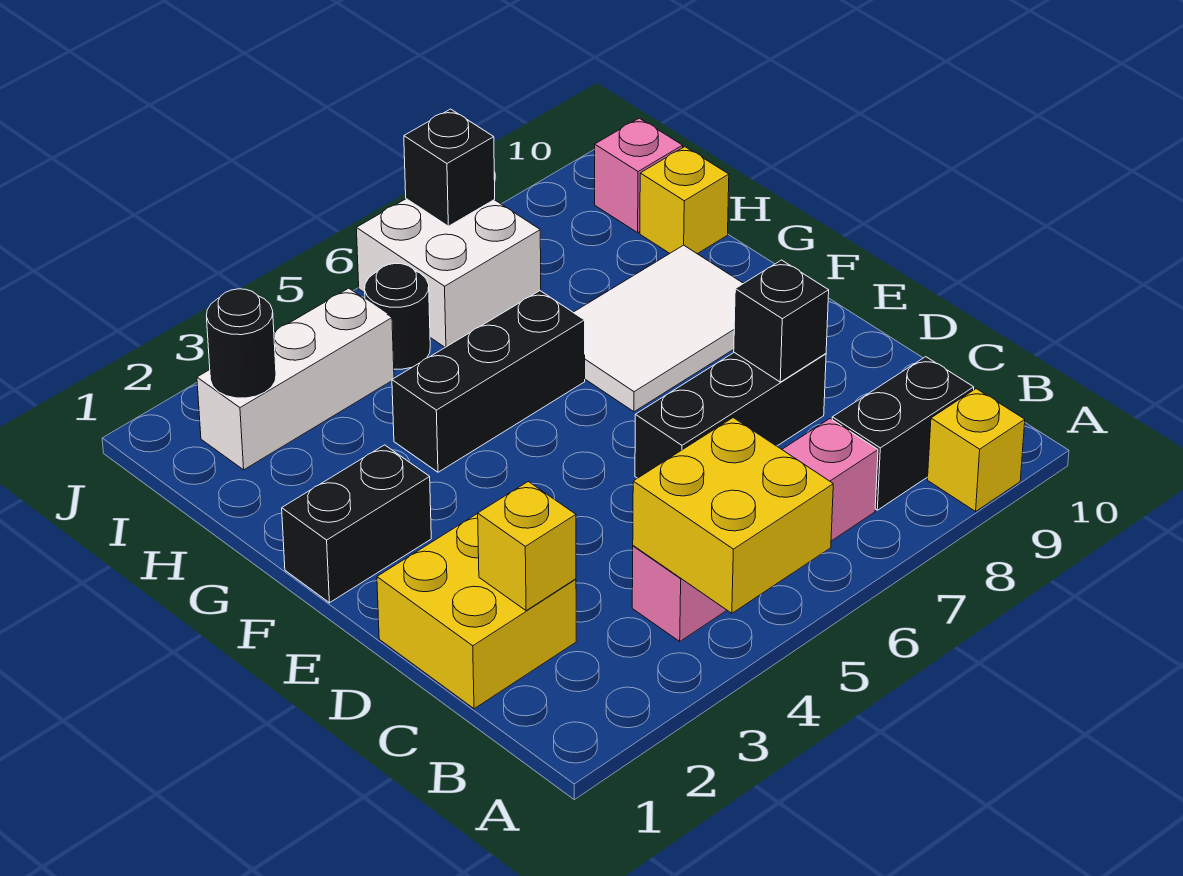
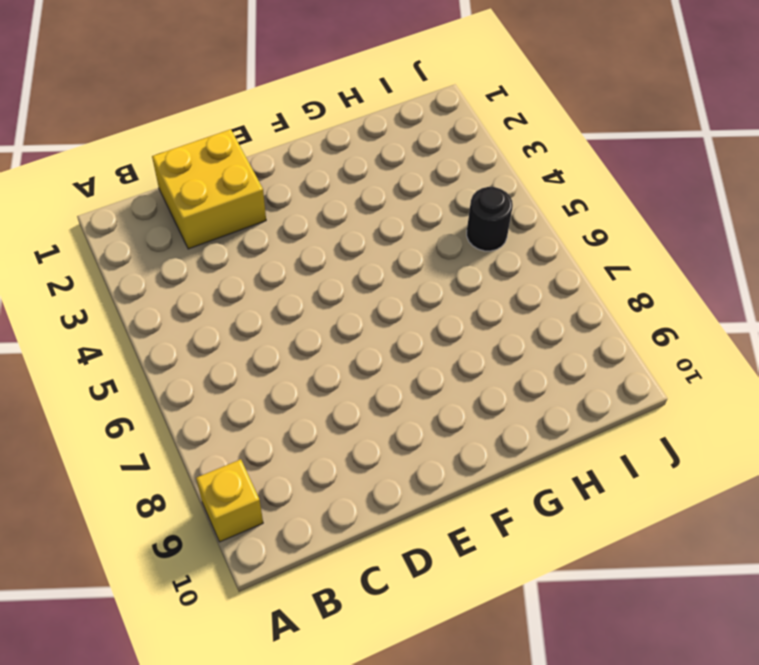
none -> pink brick B4:B7 level 1
none -> black brick B8:B9 level 1
none -> black brick D6:D8 level 1

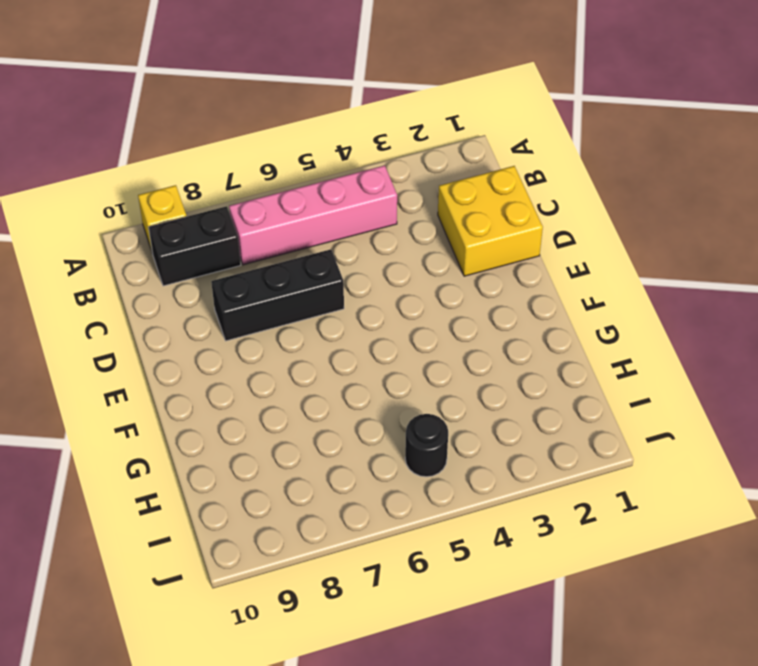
none -> black brick F1:F2 level 1
none -> white tile F7:G9 level 1
none -> black brick G4:G6 level 1

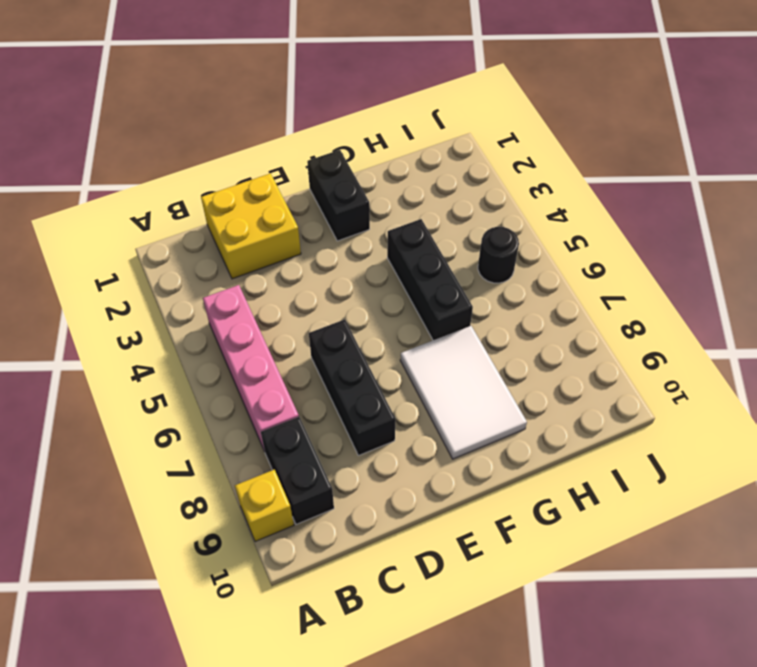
none -> yellow brick H10 level 1
none -> white brick I2:I4 level 1
none -> white brick I6:J7 level 1

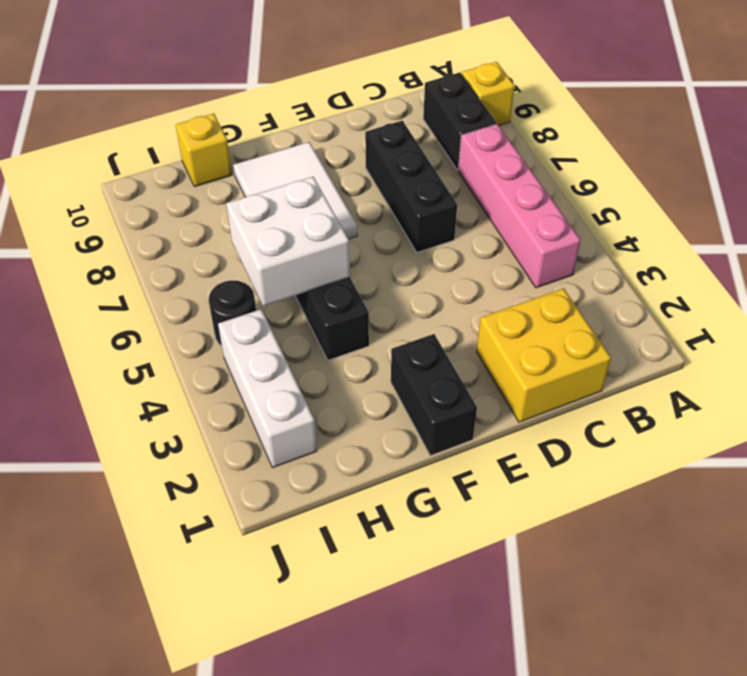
white brick G5:H6 level 2 -> white brick I6:J7 level 1
none -> pink brick I10 level 1
none -> yellow brick A4:B5 level 2
none -> yellow brick C2 level 2

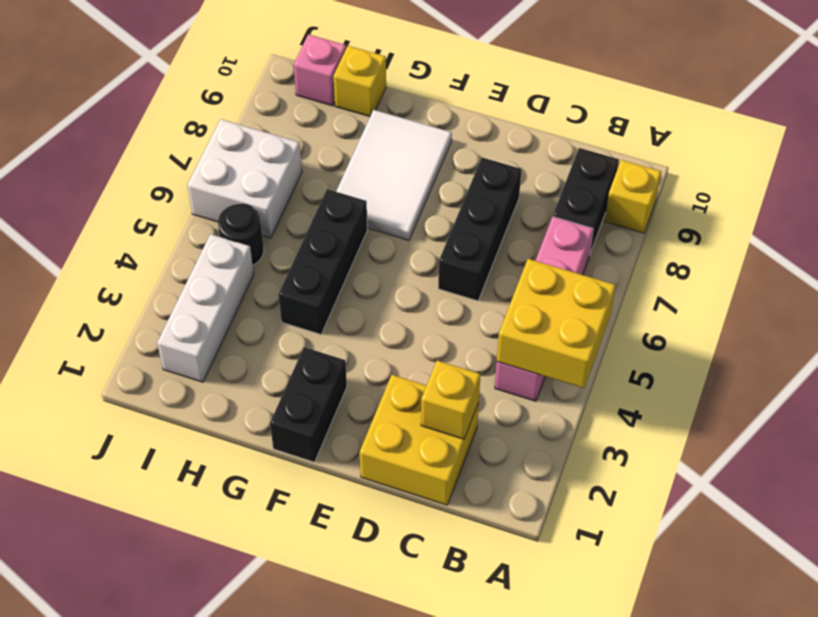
none -> black brick D8 level 2
none -> black round brick I2 level 2
none -> black brick J7 level 2

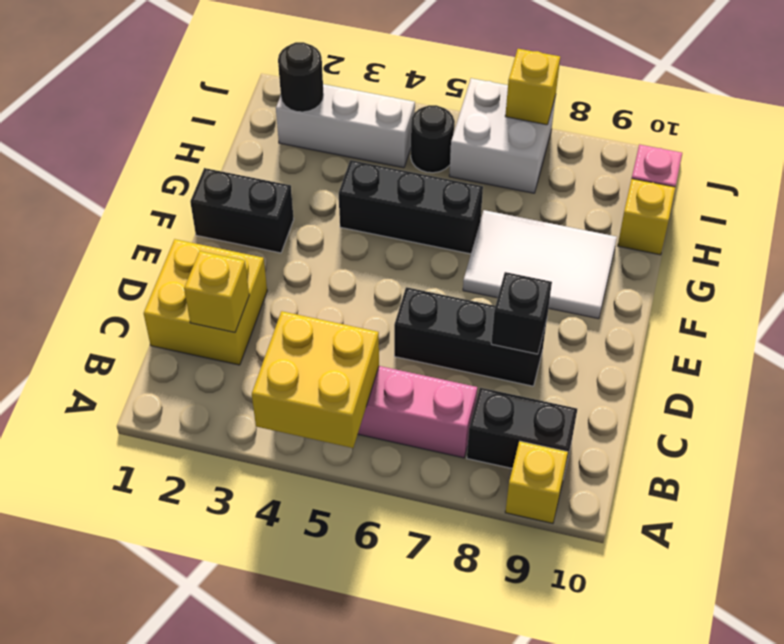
yellow brick J7 level 2 -> black brick J7 level 2

